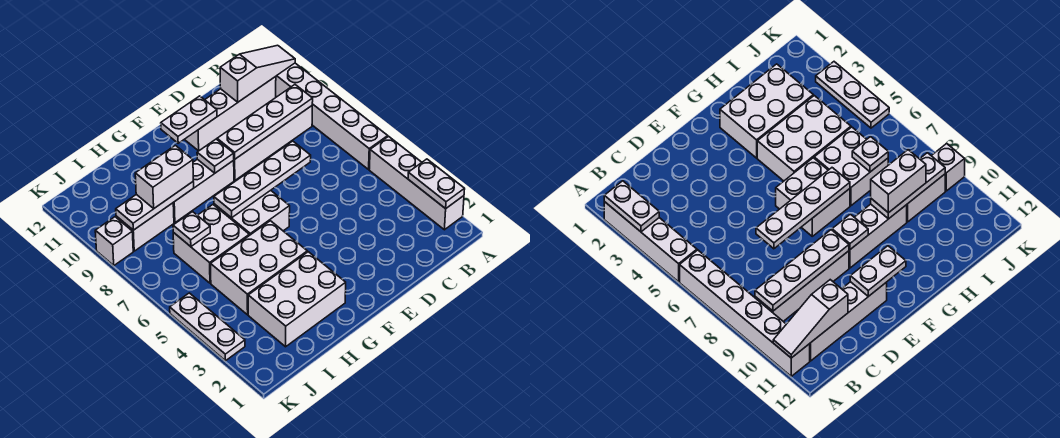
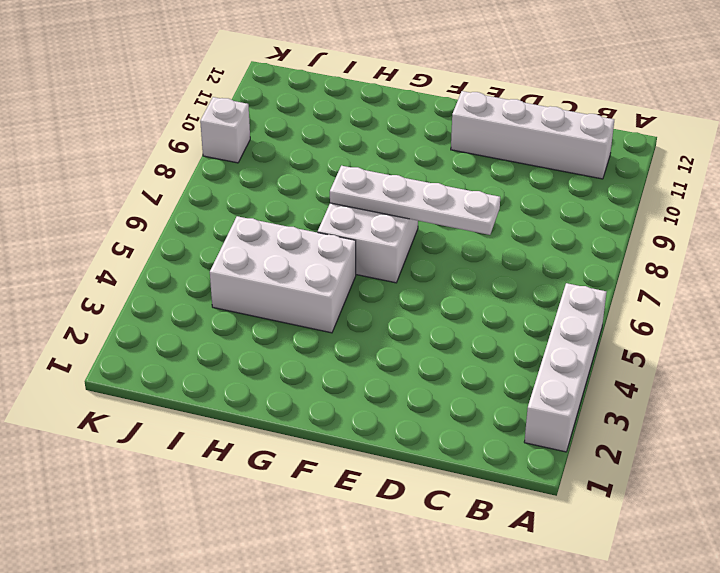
none -> white brick A6:A11 level 1
none -> white brick B9:E9 level 1
none -> white brick F9:H9 level 1

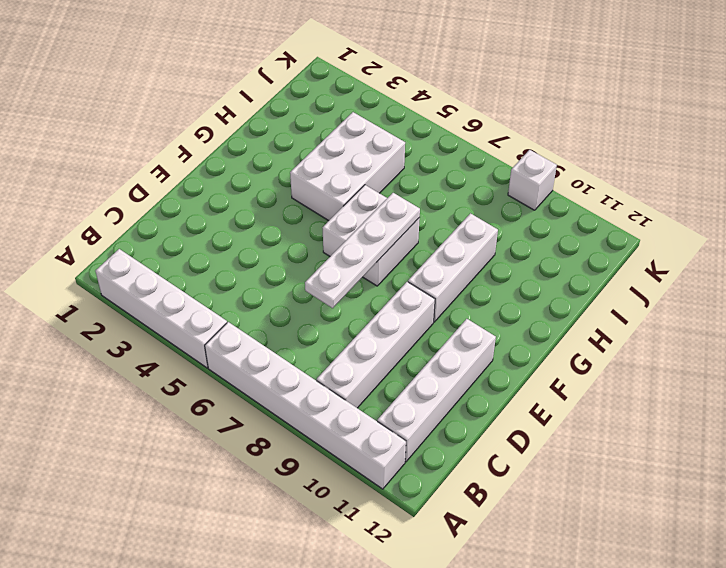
none -> white brick G2:I3 level 1
none -> white brick H6:I7 level 1
none -> white brick I9:J9 level 1

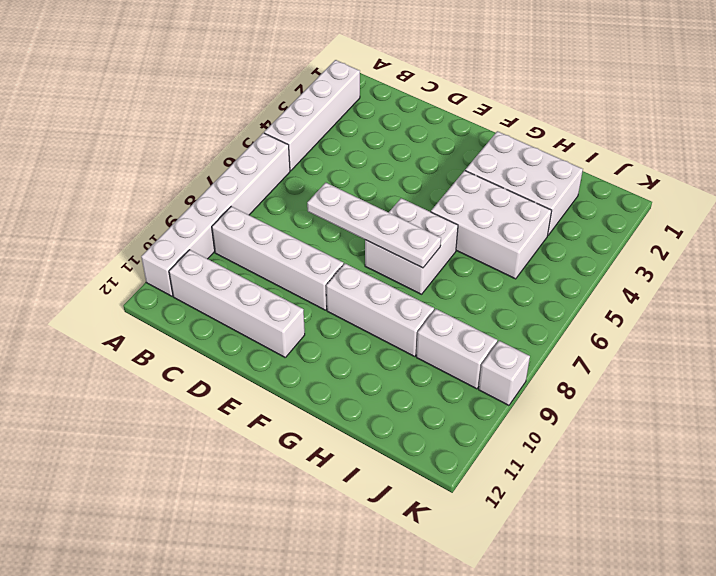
none -> white brick H6:I7 level 1
none -> white plate K3:K5 level 1
none -> white plate A2:A3 level 2

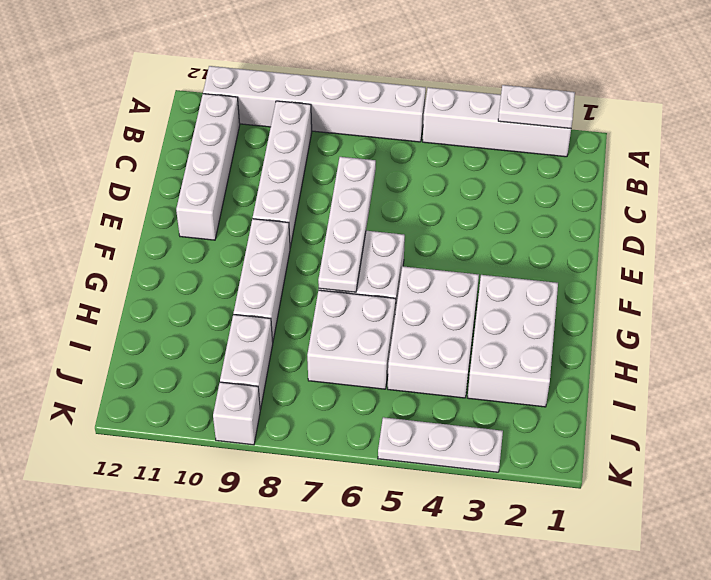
none -> white slope A11:C11 level 2 top C
none -> white plate B9:E9 level 2
none -> white plate E11:F11 level 2

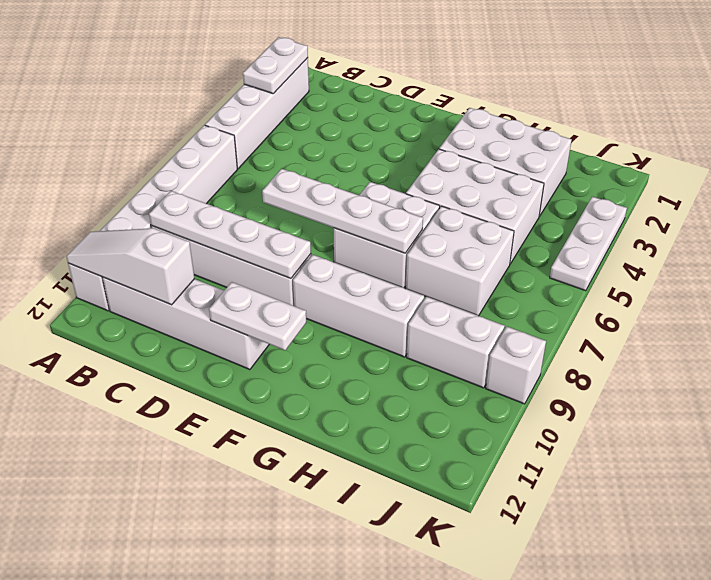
none -> white plate F9 level 2
none -> white plate H9:J9 level 2
none -> white plate I7 level 2

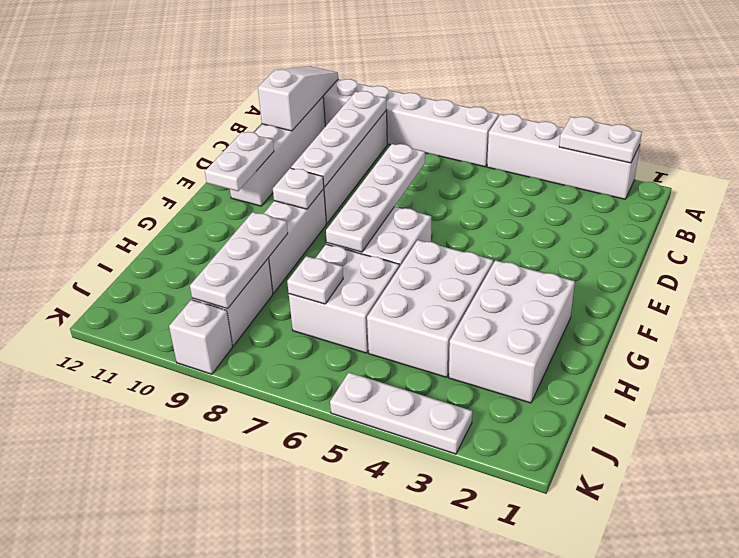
none -> white brick H9:I9 level 3

